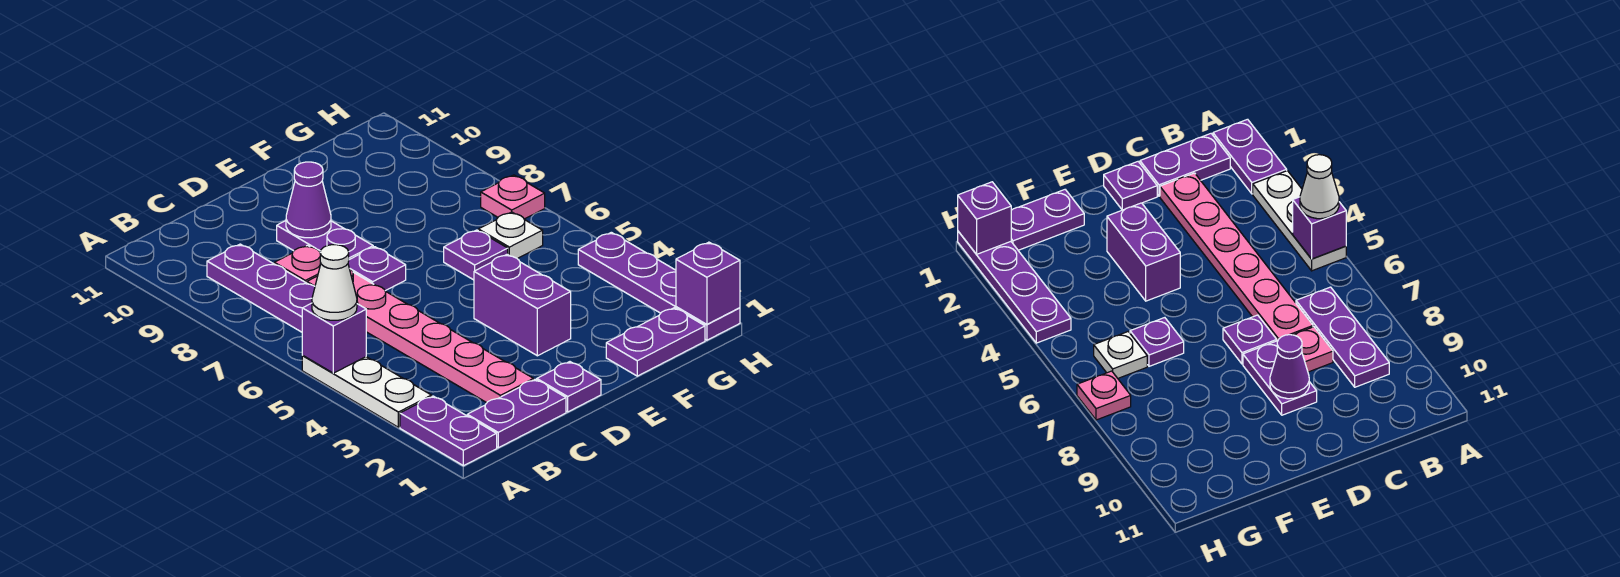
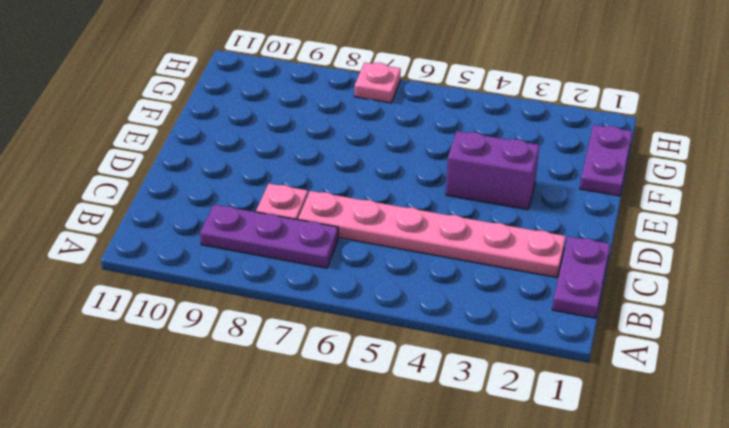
none -> purple plate A1:A2 level 1
none -> white plate A3:A5 level 1
none -> purple plate D1 level 1

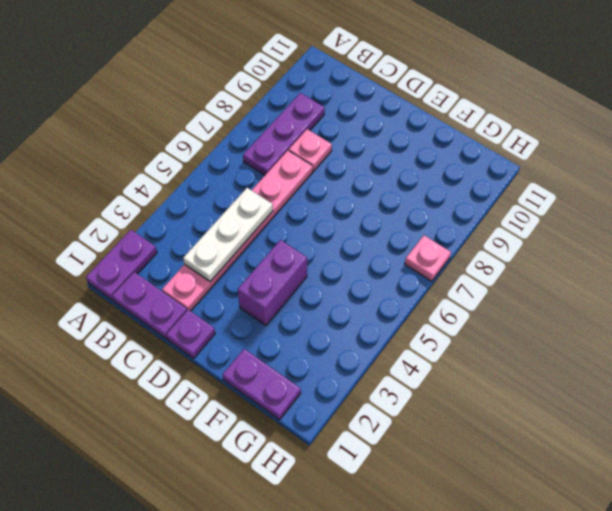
white plate C3:C5 level 2 -> white plate A3:A5 level 1
none -> purple plate D7 level 1
none -> purple plate D8:D9 level 1
none -> purple plate F6 level 1

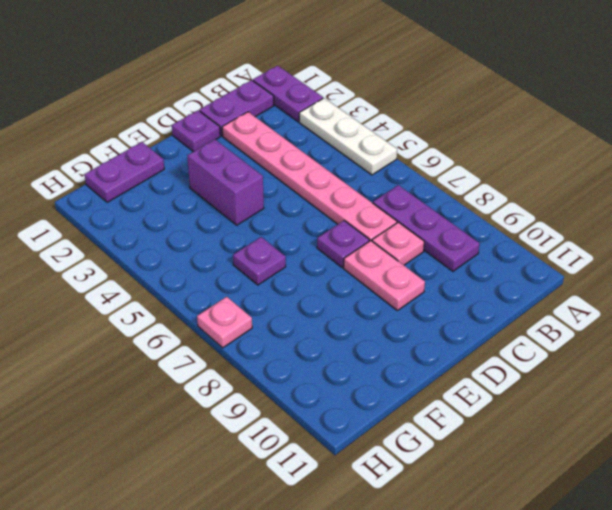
pink plate D8:D9 level 1 -> purple plate D8:D9 level 1
none -> white plate G6 level 1
none -> purple plate H1:H4 level 1
none -> purple brick A5 level 2

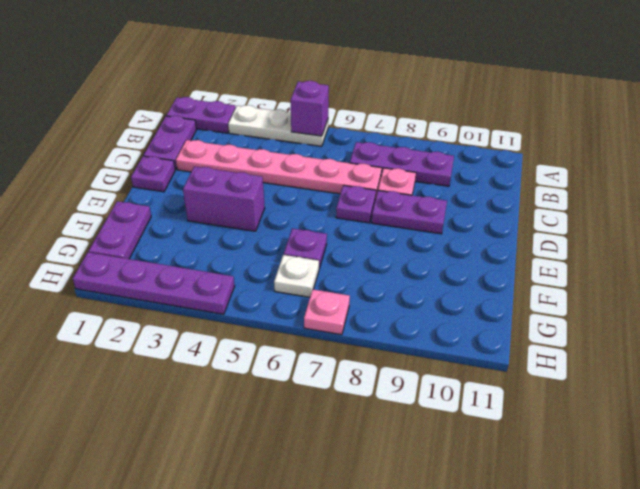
none -> purple cone D9 level 2
none -> purple brick H1 level 2
none -> white cone A5 level 3

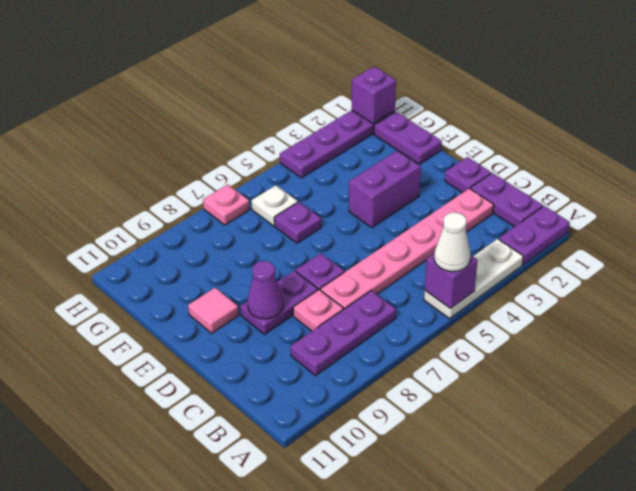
pink tile E10 level 1 -> none

